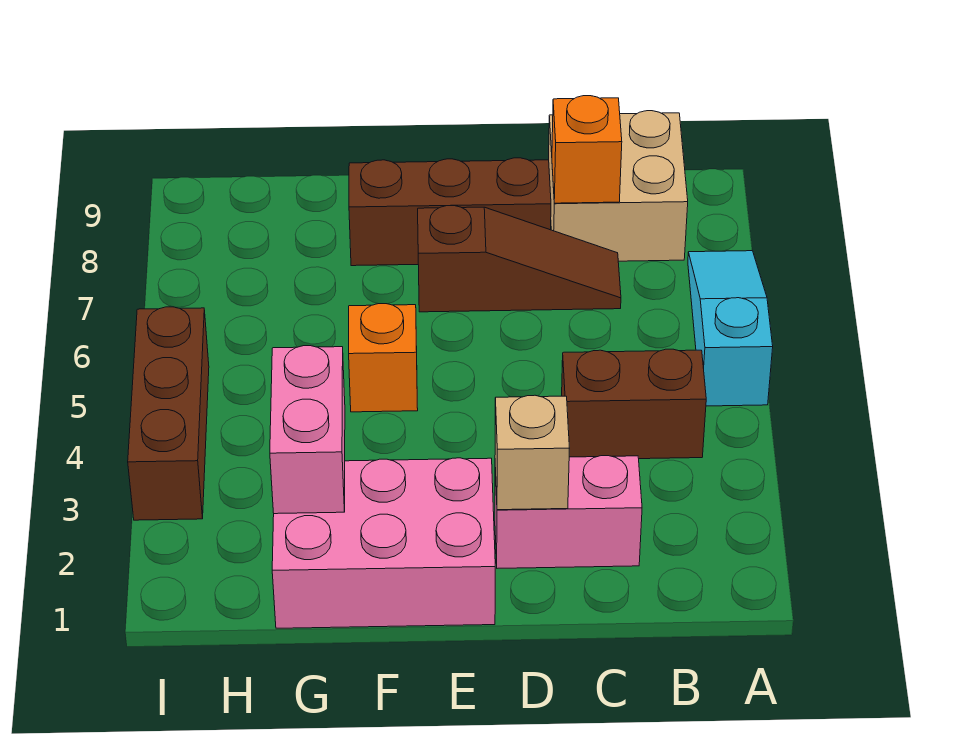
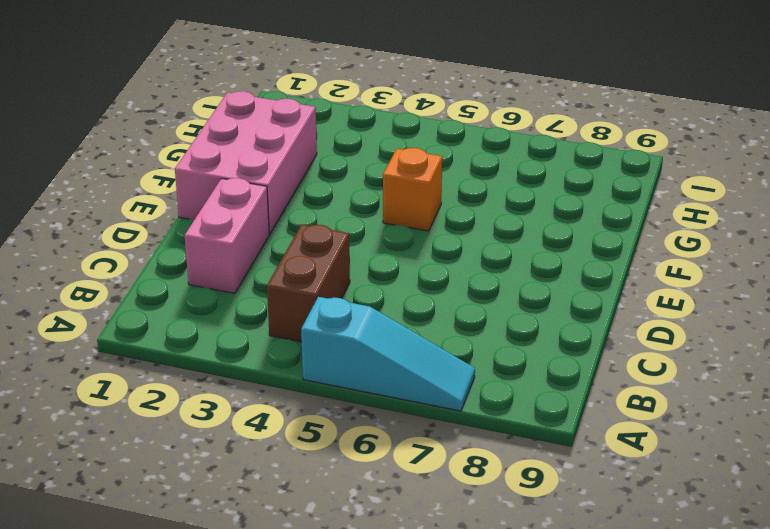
none -> tan brick B8:C9 level 1
none -> brown slope C7:E7 level 1 top E
none -> brown brick D8:F8 level 1

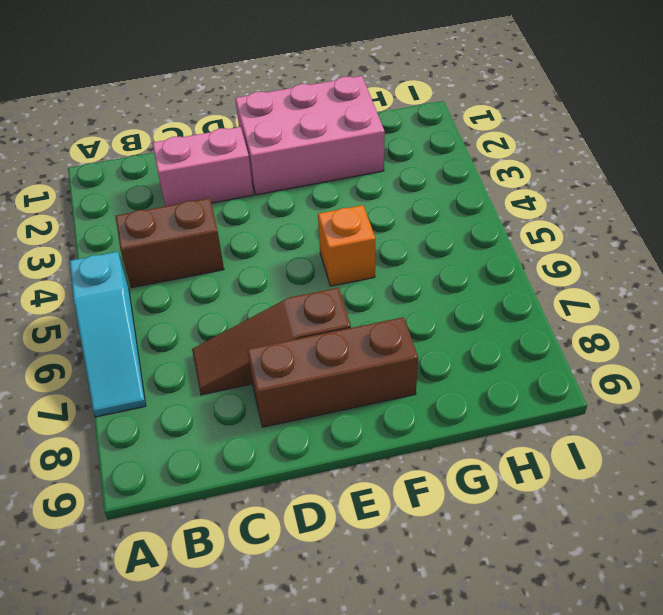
none -> tan brick B8:C9 level 1
none -> brown brick I3:I5 level 1
none -> orange brick C8 level 2

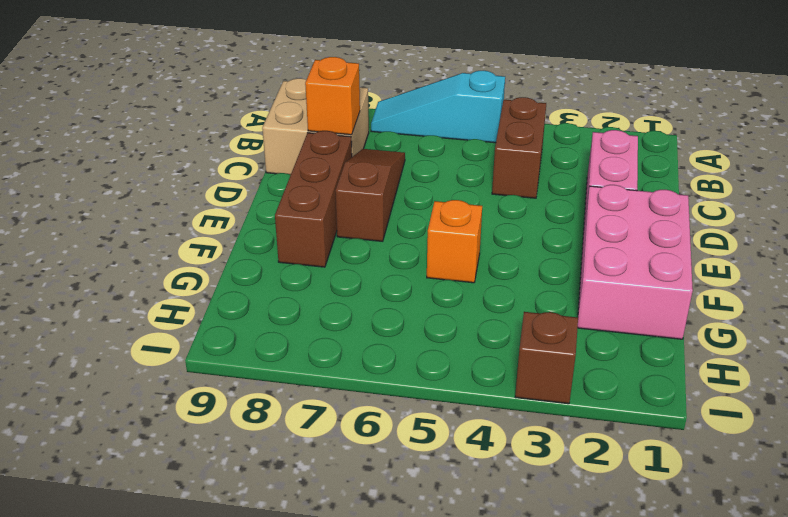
brown brick I3 level 1 -> brown brick I3:I5 level 1
none -> tan brick D2 level 2
none -> pink brick G2:G3 level 2

